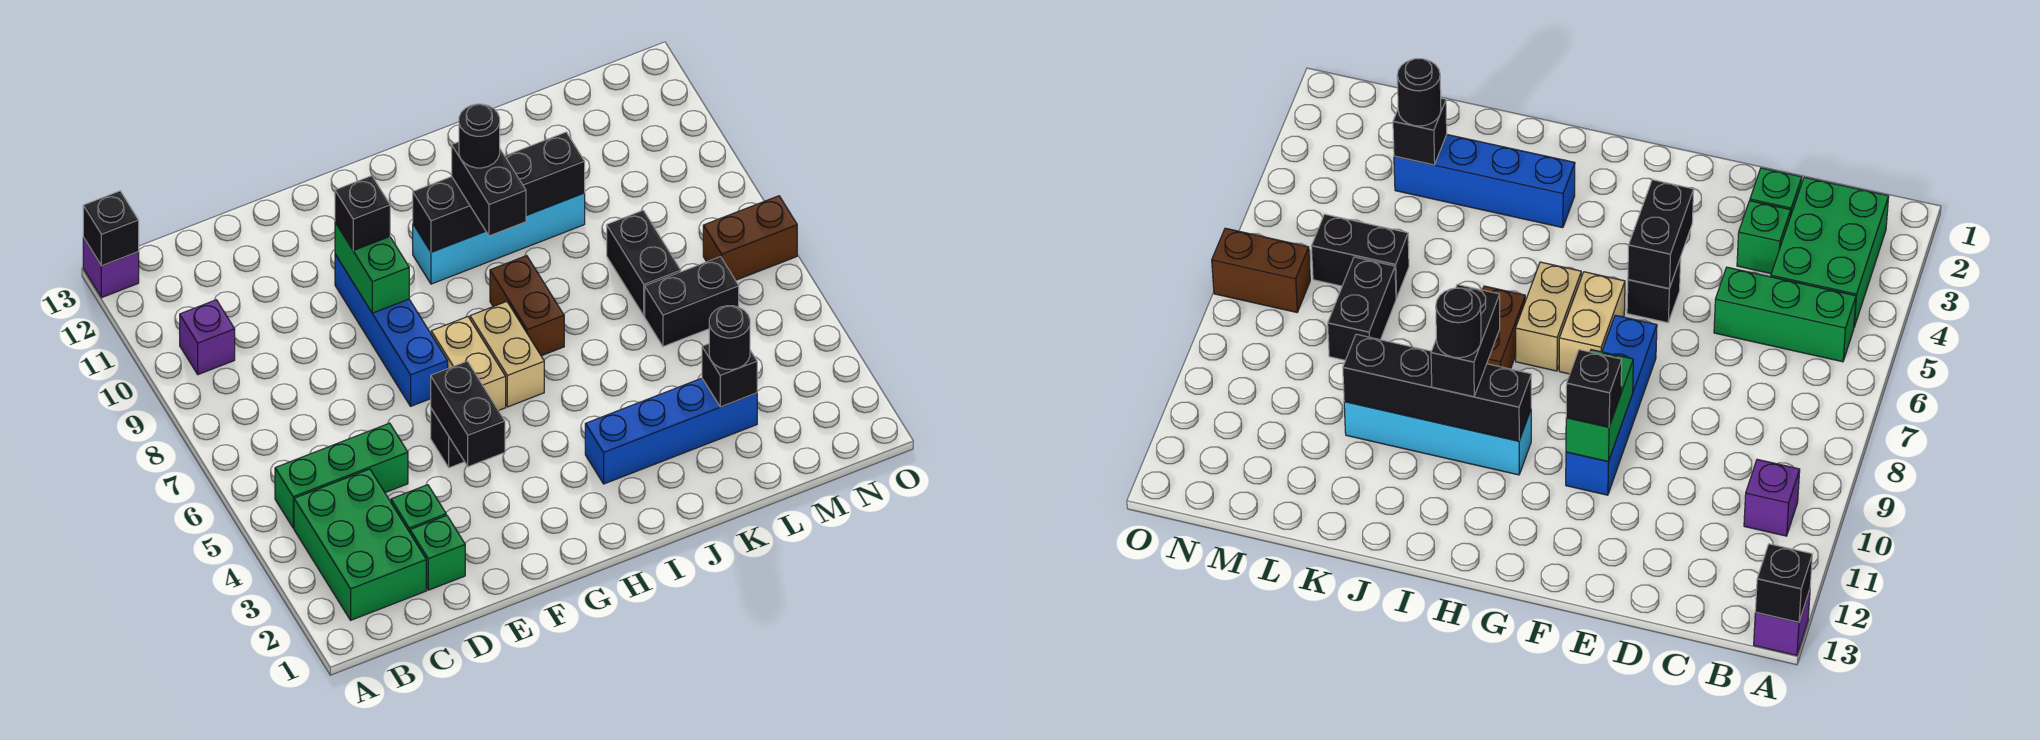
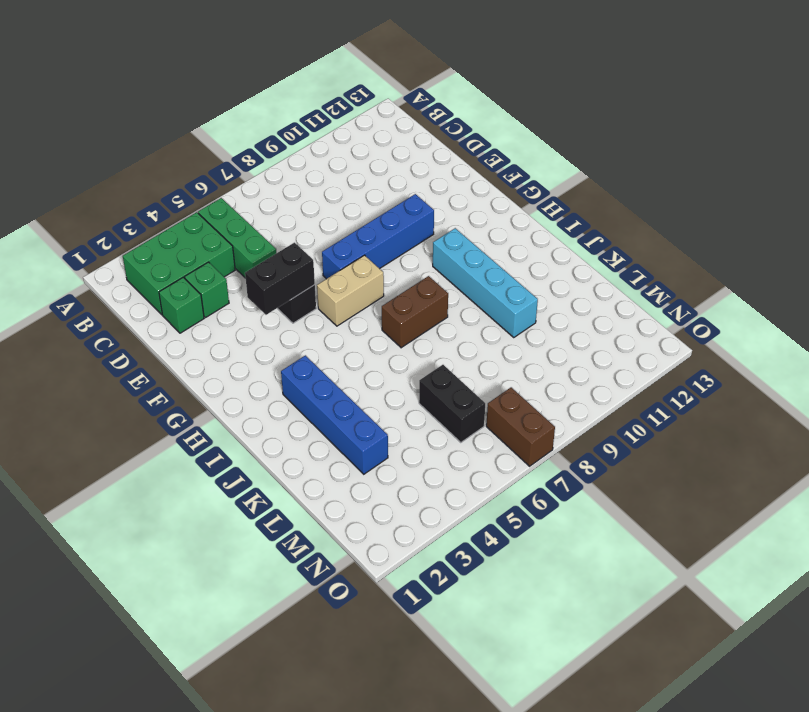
none -> purple brick A13 level 1
none -> purple brick B10 level 1
none -> tan brick H6:H7 level 1

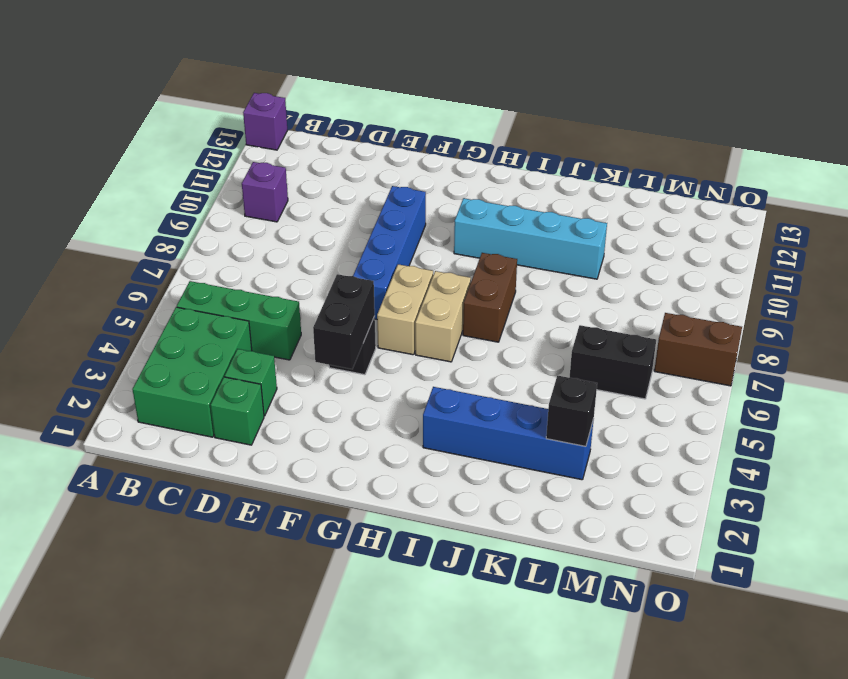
none -> black brick L7:L8 level 1
none -> black brick A13 level 2
none -> green brick F9:F10 level 2

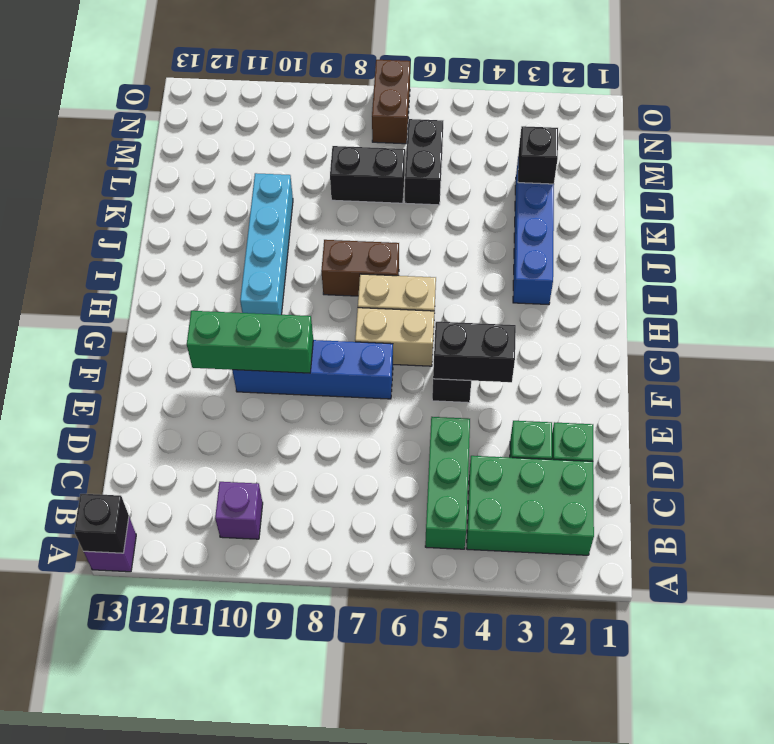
green brick F9:F11 level 2 -> green brick F9:F10 level 2
none -> black brick H10:K10 level 2
none -> black brick F10 level 3
none -> black brick I9:I10 level 3

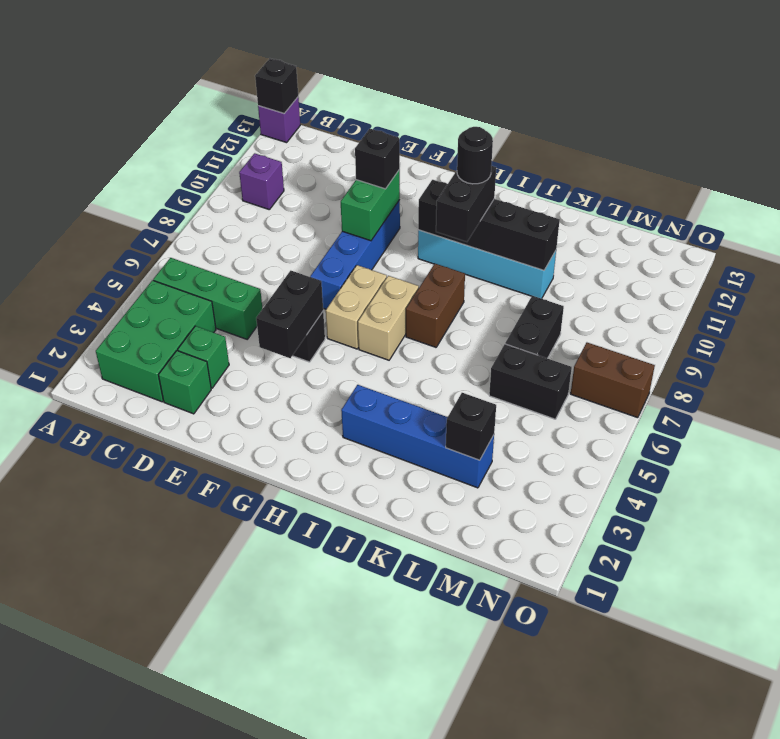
none -> black round brick L3 level 3

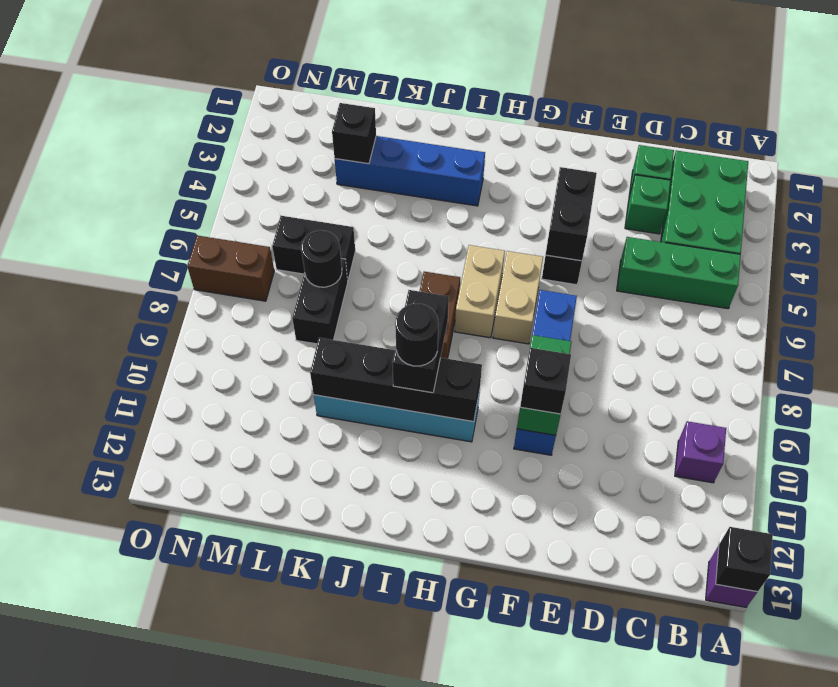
black round brick L7 level 2 -> black round brick L3 level 3

